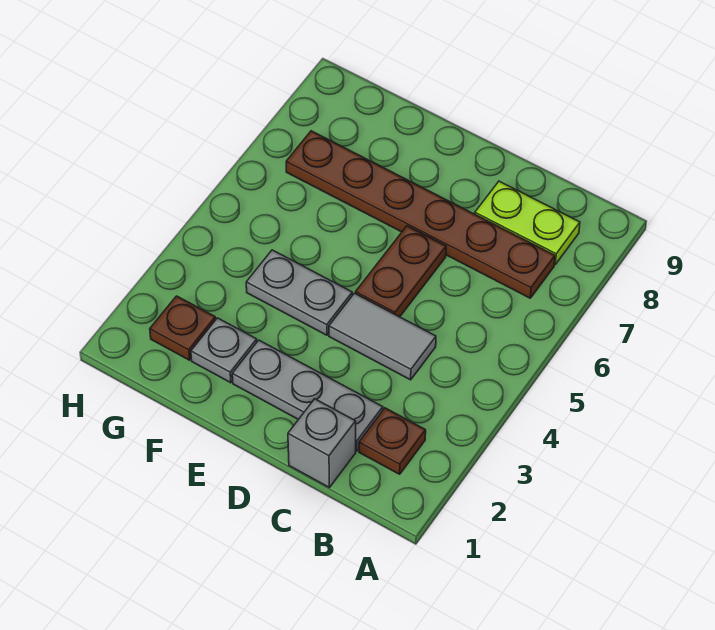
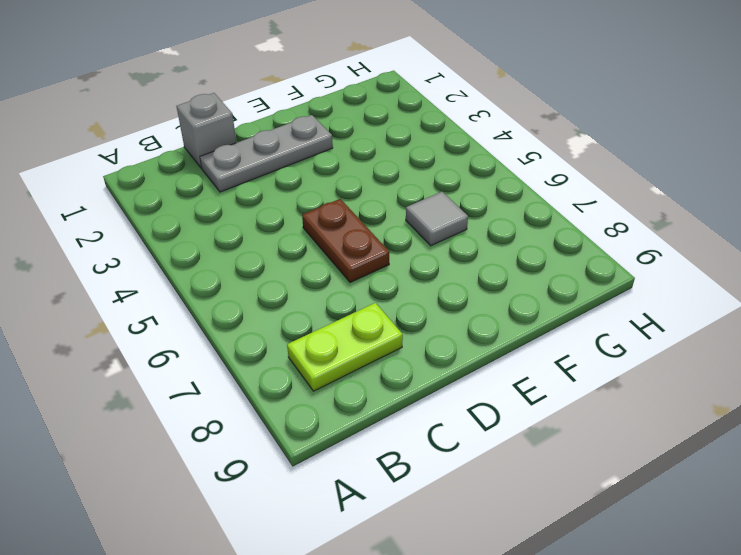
grey tile F6 level 1 -> none
none -> brown plate B2 level 1
none -> brown plate B7:G7 level 1

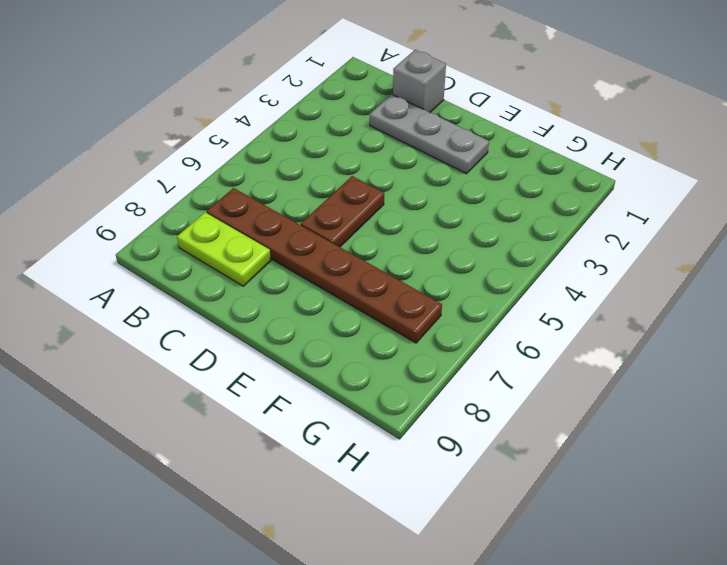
none -> brown plate B2 level 1
none -> grey tile C4:D4 level 1

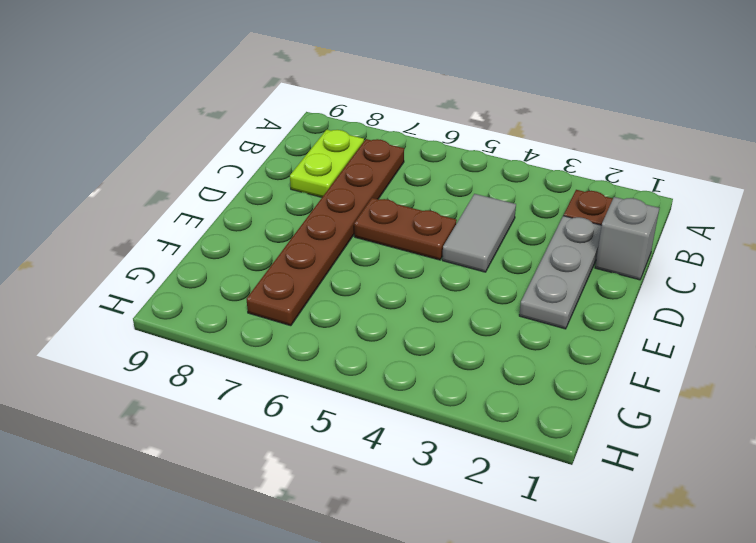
none -> grey plate E4:F4 level 1
none -> grey plate F2 level 1

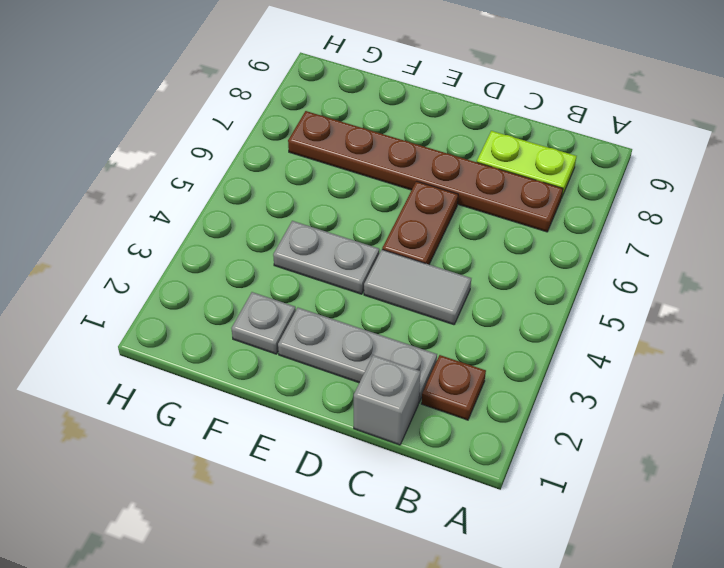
none -> brown plate G2 level 1

